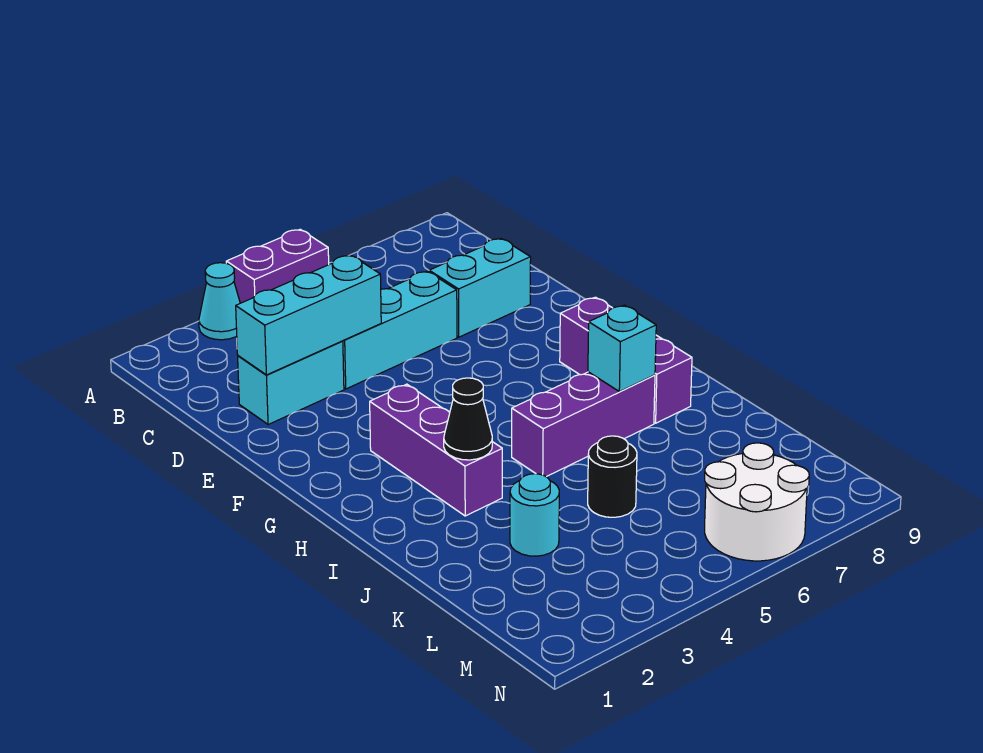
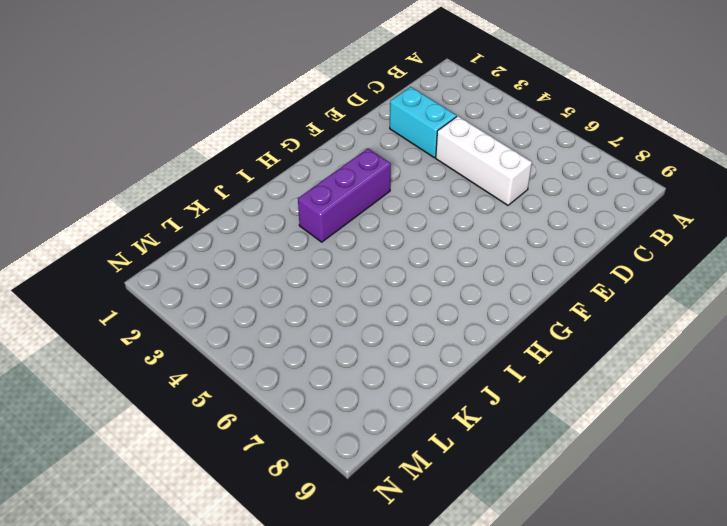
white brick D4:D6 level 1 -> cyan brick D4:D6 level 1
none -> cyan cone A3 level 1
none -> purple brick A4:A5 level 1
none -> cyan brick D7:D8 level 1

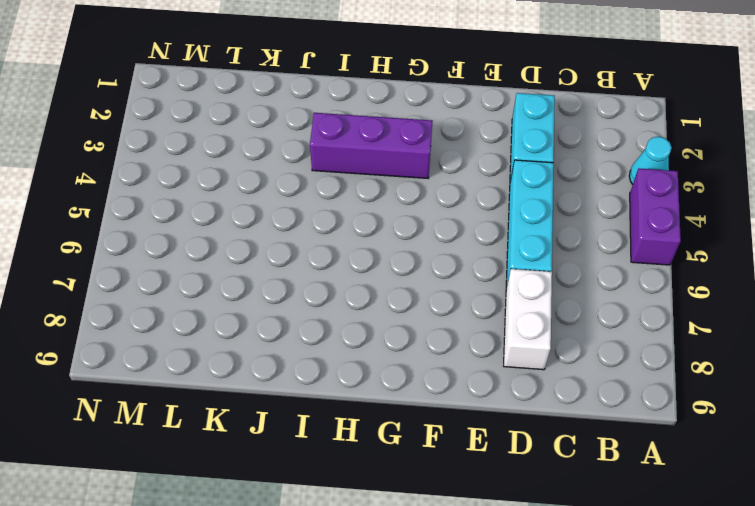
white brick D7:D8 level 1 -> cyan brick D7:D8 level 1
none -> purple brick G8:I8 level 1
none -> purple brick I5:I7 level 1
none -> cyan round brick K3 level 1

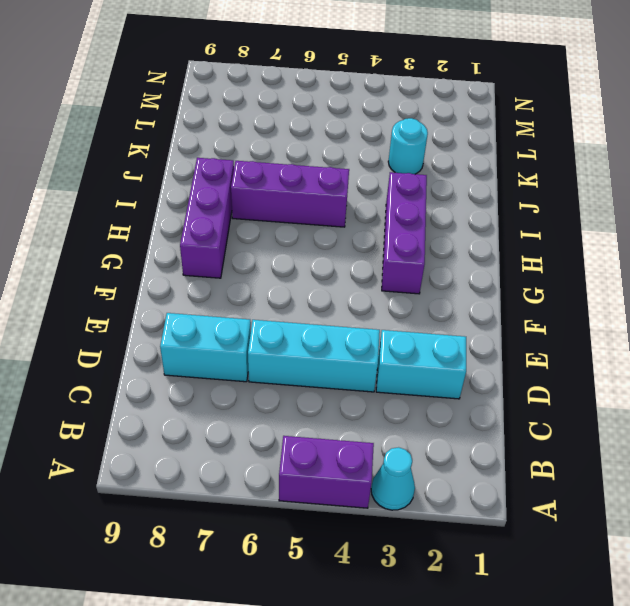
none -> black round brick K5 level 1
none -> white round brick M6:N7 level 1
none -> cyan brick D2:D4 level 2

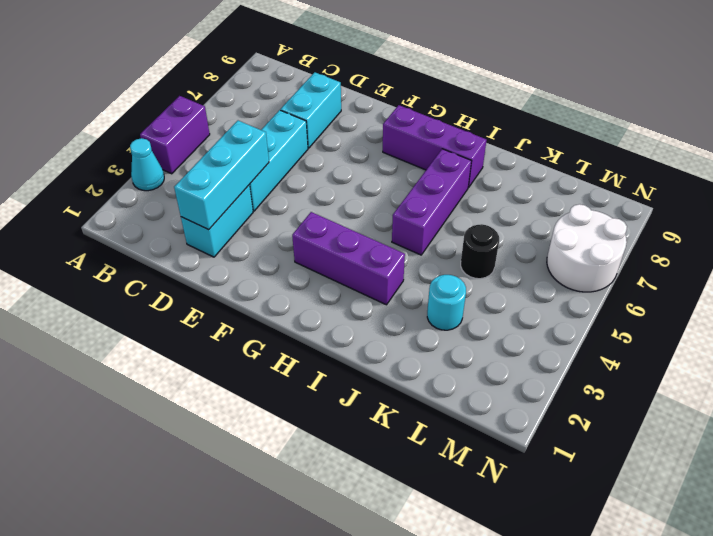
none -> black cone I3 level 2
none -> cyan brick I7 level 2

